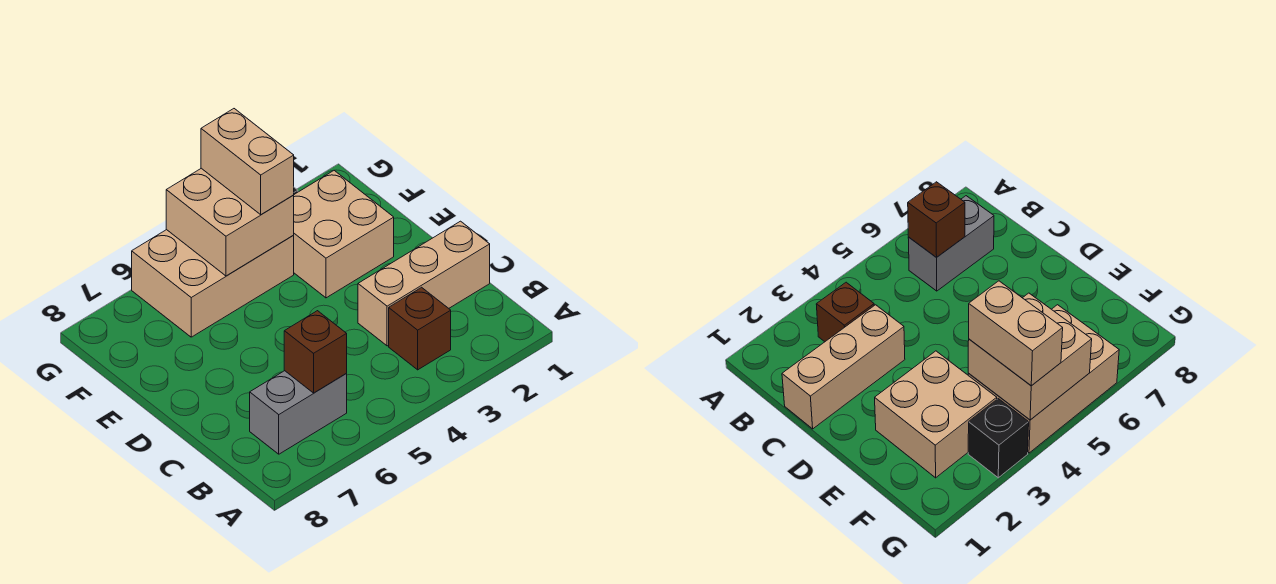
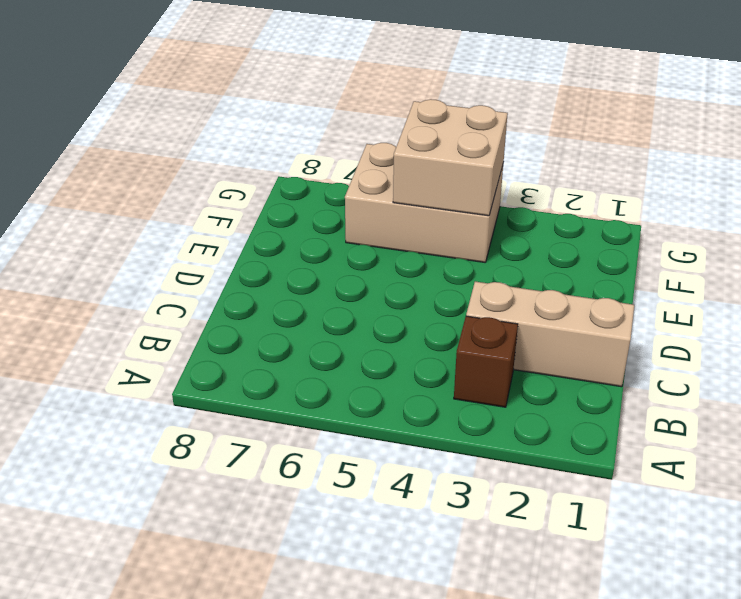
none -> grey brick B6:B7 level 1
none -> tan brick E2:F3 level 1

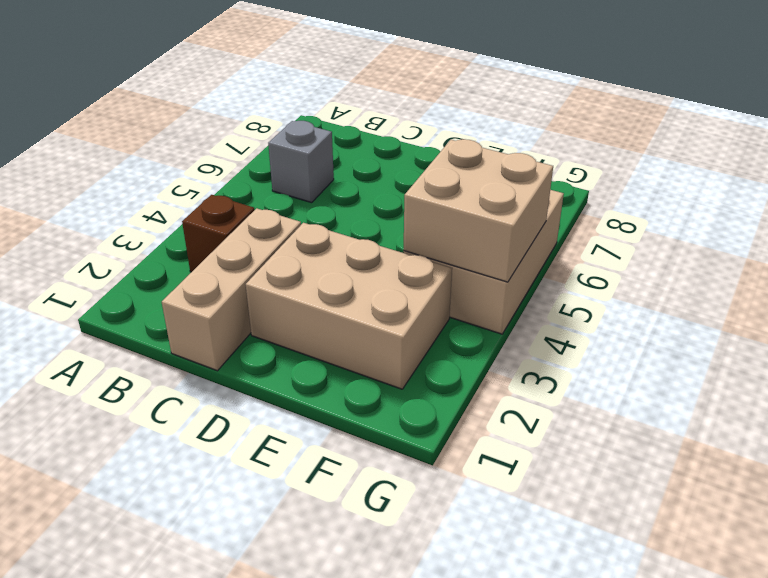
grey brick B6 level 1 -> grey brick B6:B7 level 1
tan brick D2:F3 level 1 -> tan brick E2:F3 level 1
none -> black brick G3 level 1
none -> brown brick B6 level 2

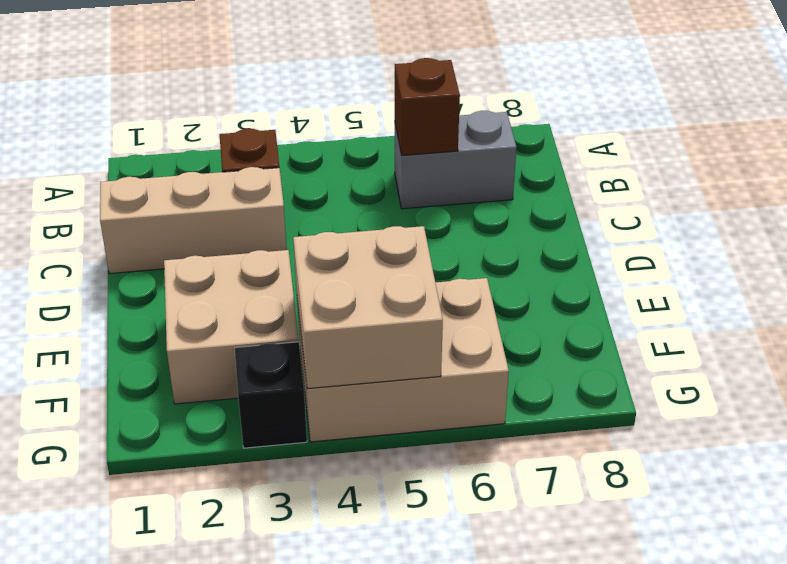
none -> tan brick F4:G4 level 3

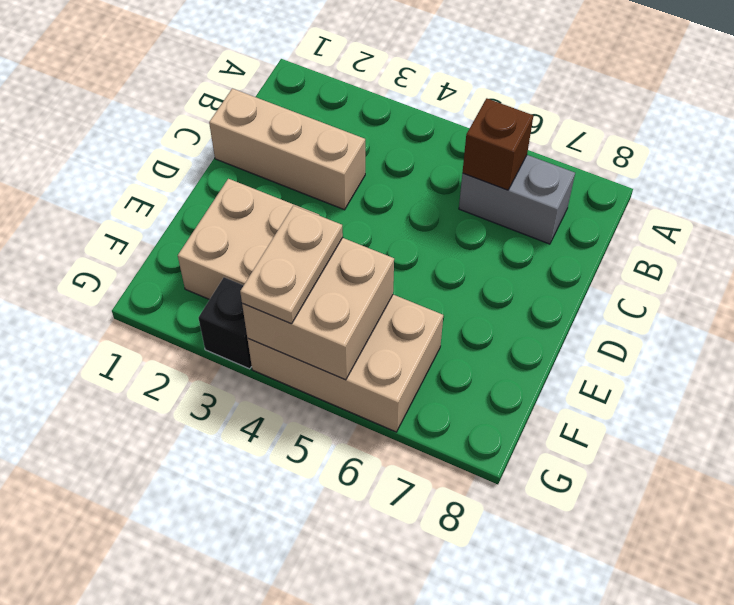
tan plate F4:G4 level 3 -> tan brick F4:G4 level 3
none -> brown brick B3 level 1

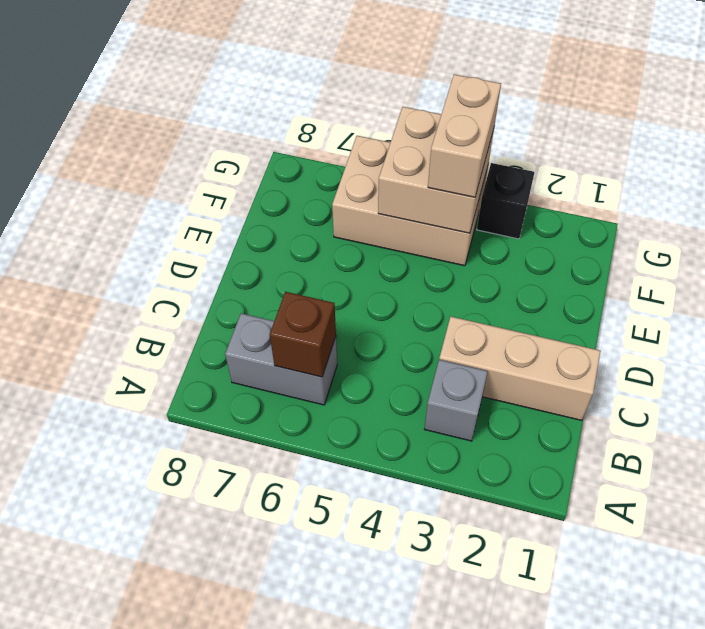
grey brick B3 level 1 -> brown brick B3 level 1
none -> tan brick E2:F3 level 1

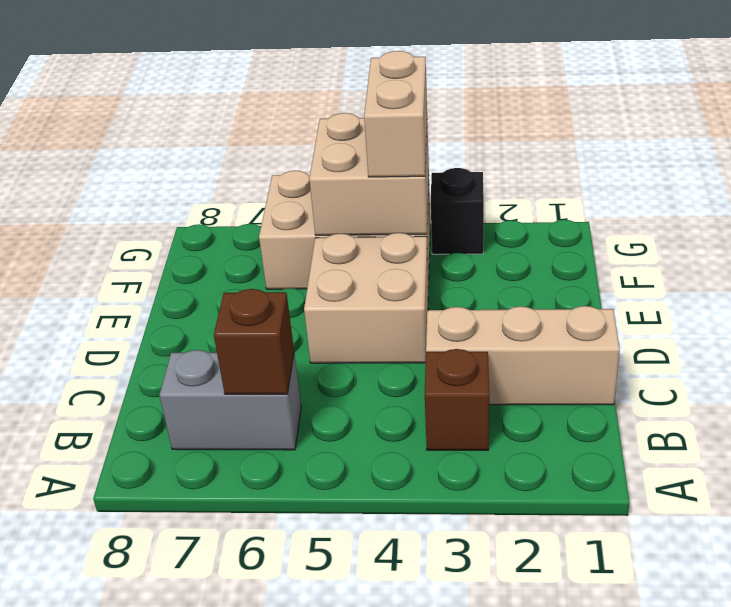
tan brick D4:E5 level 1 -> tan brick E2:F3 level 1

